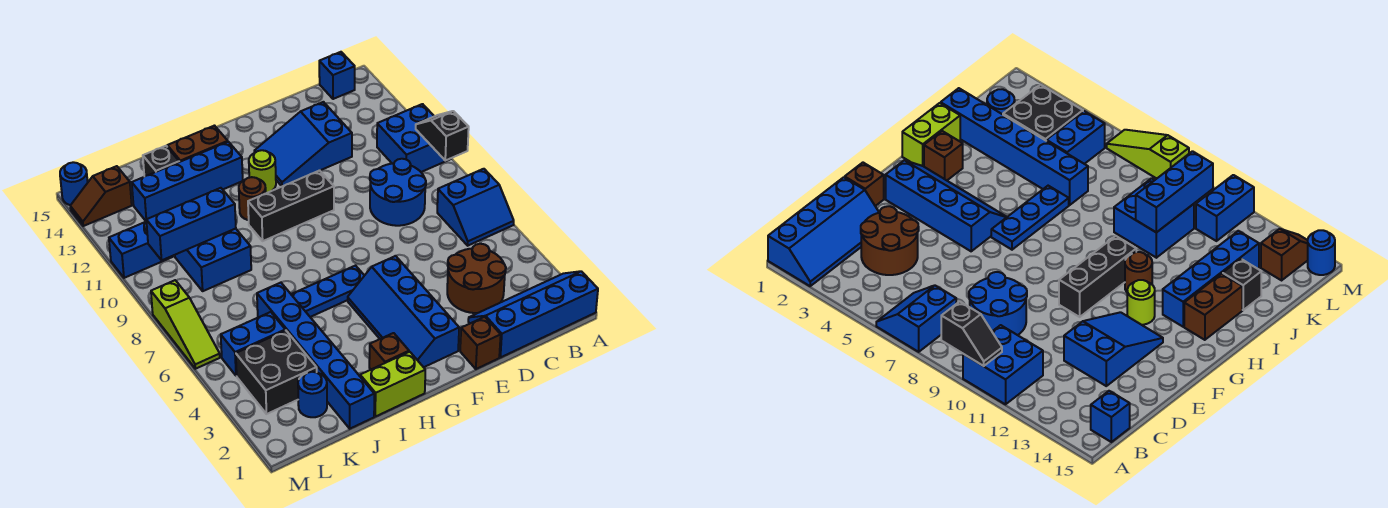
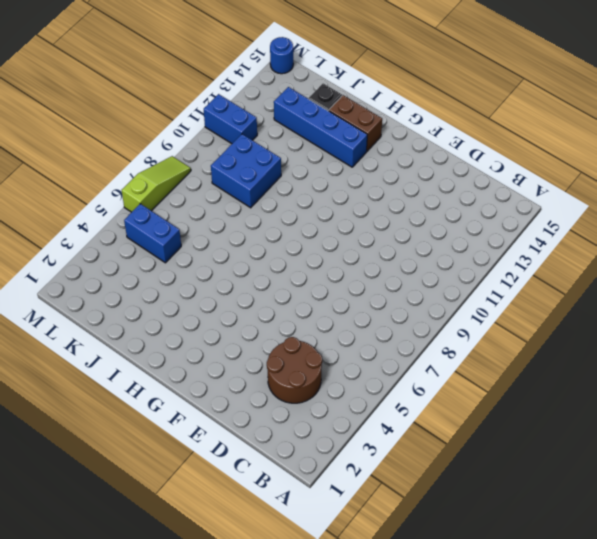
lime slope M6:M8 level 1 top 6 -> lime slope M6:M8 level 1 top 8
none -> blue slope A1:D2 level 1 top 1
none -> blue slope A6:B7 level 1 top 7
none -> blue brick A10:B11 level 1

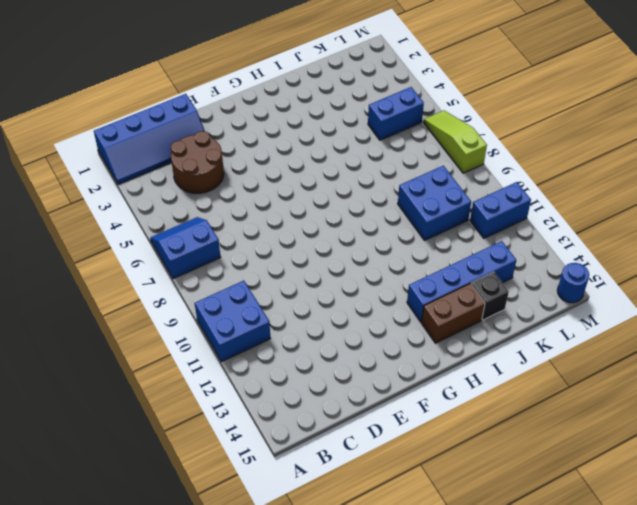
none -> blue brick B15 level 1
none -> blue round brick C8:D9 level 1
none -> blue slope D12:F13 level 1 top D

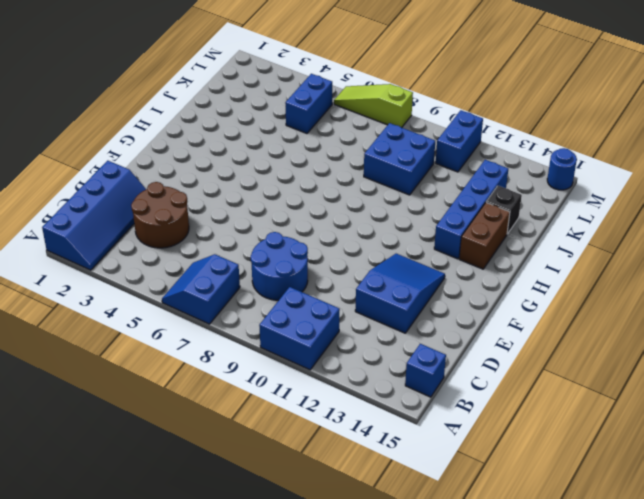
none -> brown brick E1 level 1
none -> blue slope F2:G5 level 1 top F
none -> black brick F10:H10 level 1

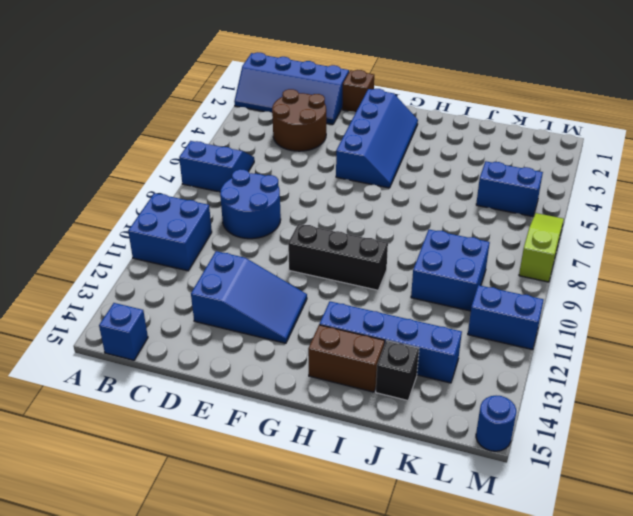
none -> blue plate G6:I6 level 1
none -> lime round brick G12 level 1
none -> lime brick H1:I1 level 1

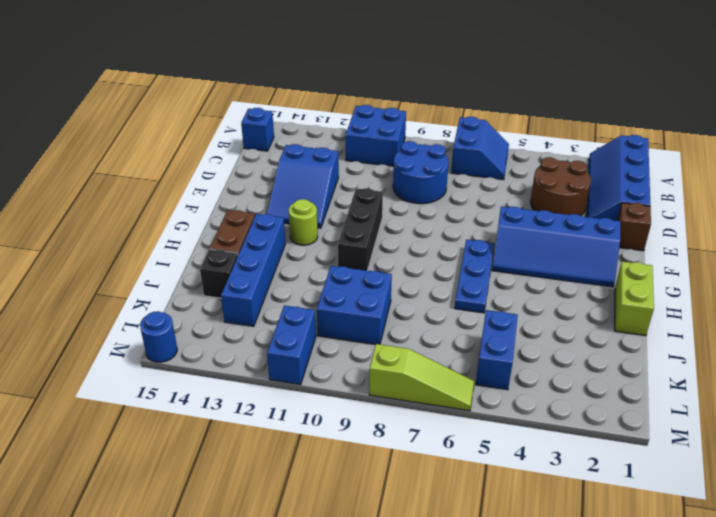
none -> brown brick H2 level 1
none -> brown round brick H11 level 1
none -> blue brick J1:J6 level 1

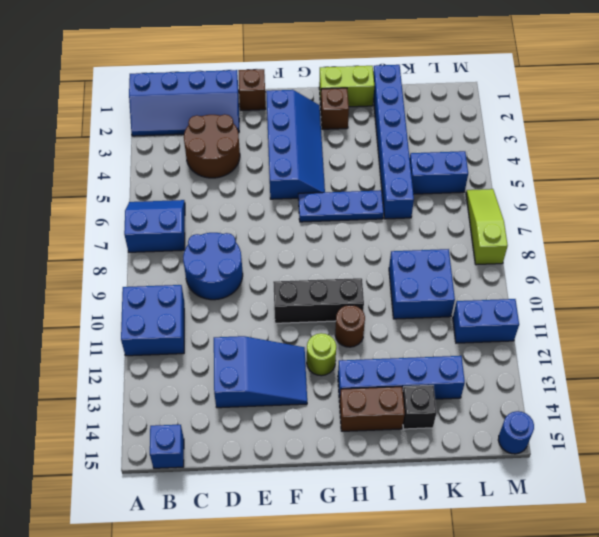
none -> blue round brick K2 level 1
none -> black brick K3:L4 level 1
none -> brown slope L14:M14 level 1 top L

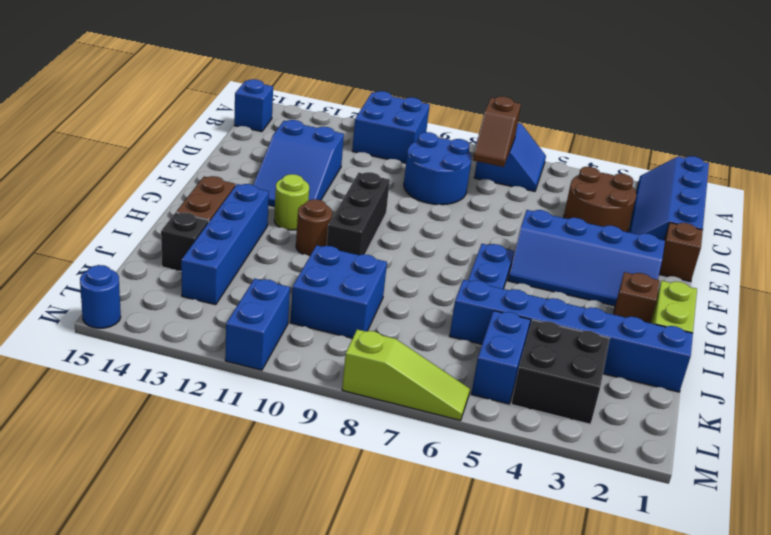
brown slope B7:C7 level 2 top B -> brown slope L14:M14 level 1 top L
none -> blue round brick K2 level 1
none -> black slope A9:A10 level 2 top 9
none -> blue brick J10:L10 level 2

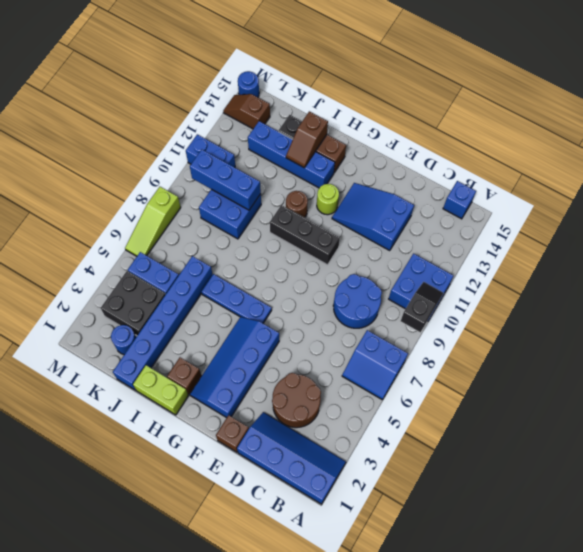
brown slope I13:I14 level 2 top 14 -> none

